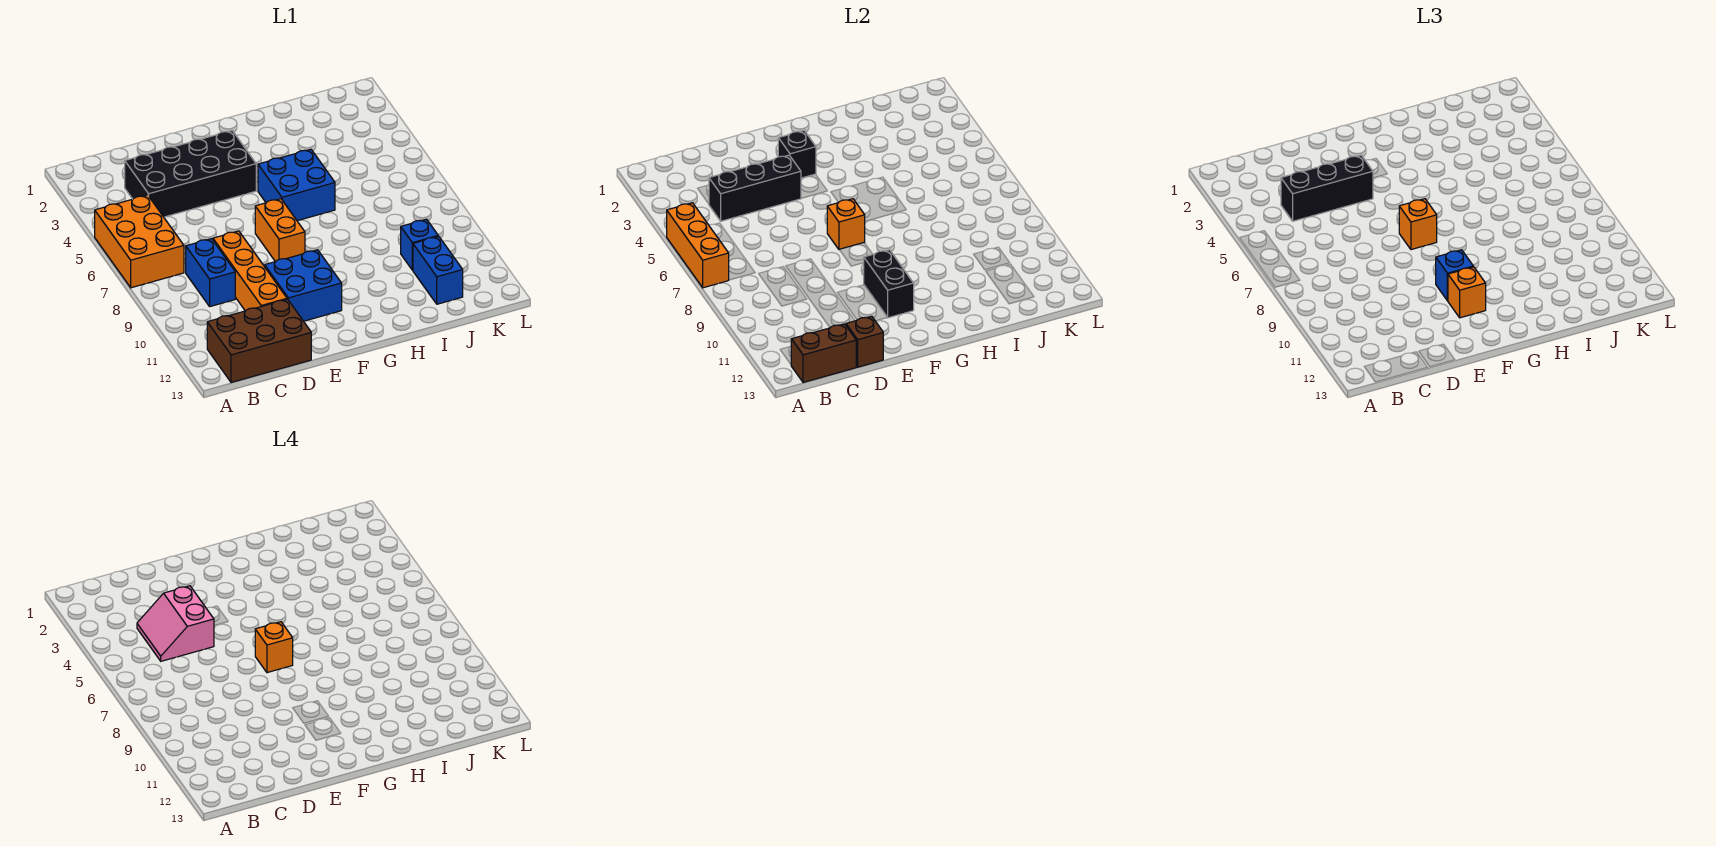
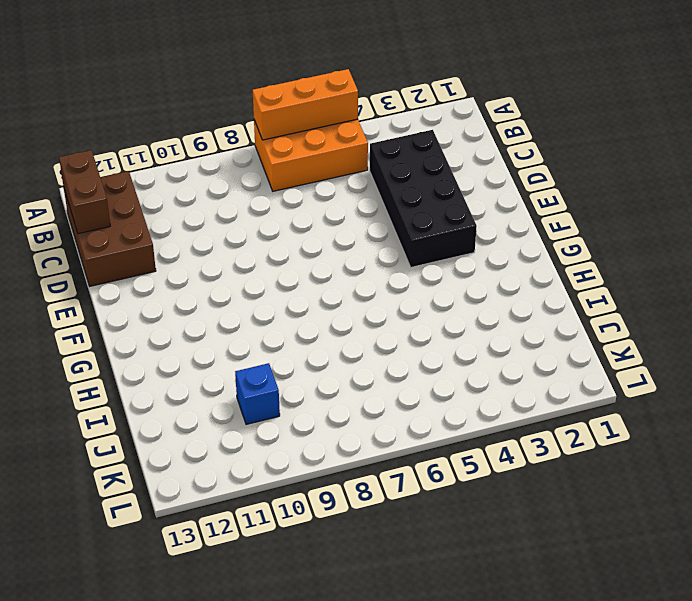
none -> blue brick C8:C9 level 1
none -> orange brick D8:D11 level 1
none -> blue brick E10:F11 level 1

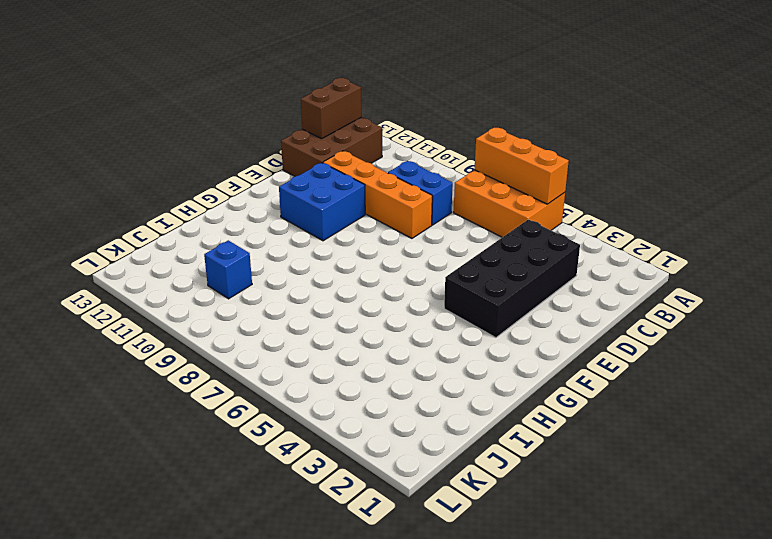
none -> orange brick F7:F8 level 1
none -> blue brick G5:H6 level 1
none -> blue brick J11:J12 level 1

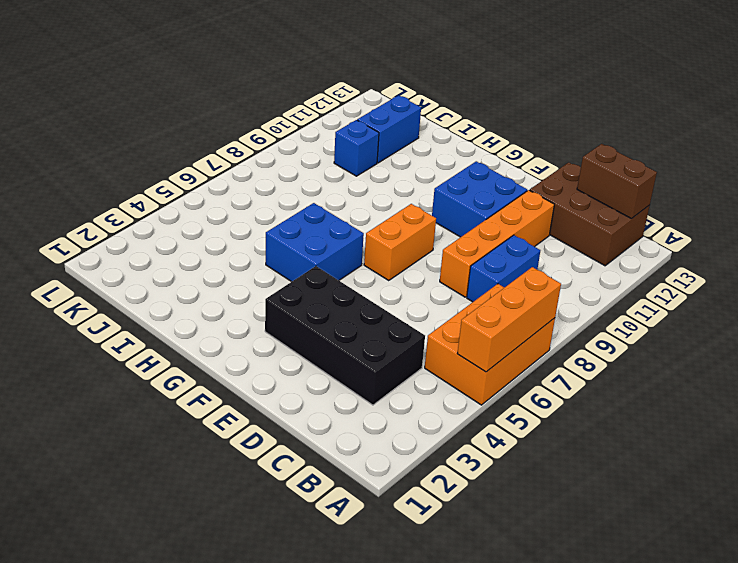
none -> black brick C4:E4 level 2
none -> brown brick D13 level 2
none -> black brick F3 level 2

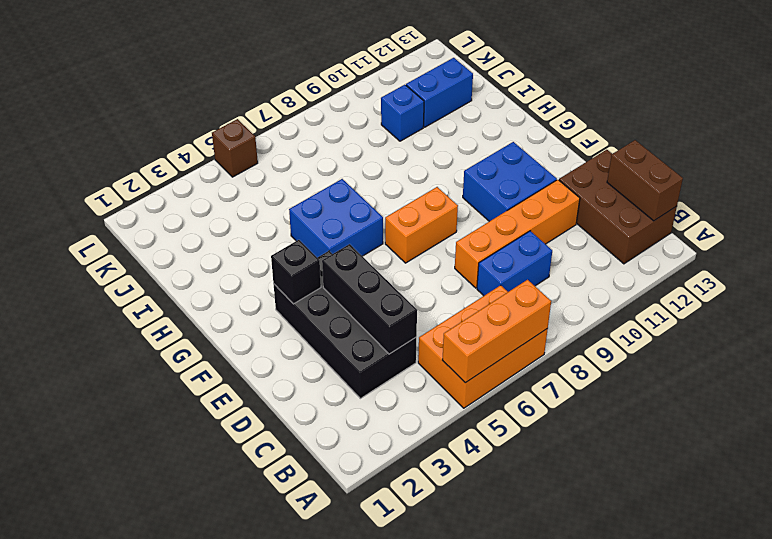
brown brick L5 level 1 -> brown brick D13 level 2
none -> orange brick F7 level 2
none -> black brick F10:F11 level 2
none -> black brick C4:E4 level 3

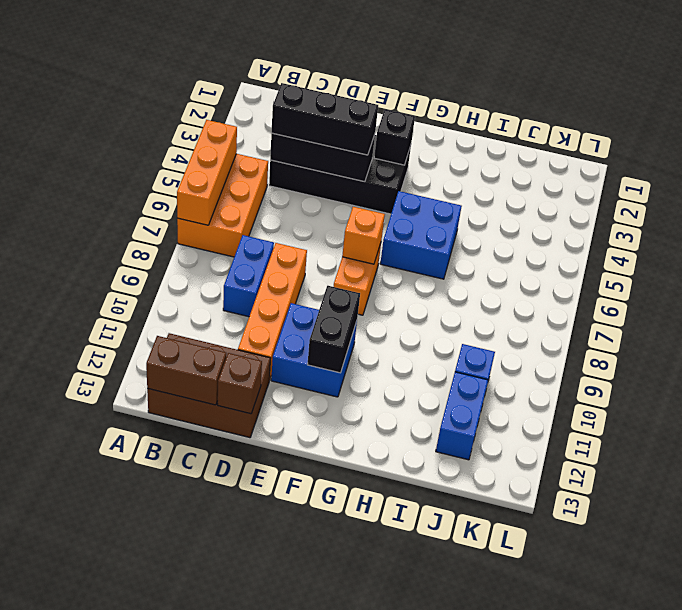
none -> orange brick F7 level 3
none -> blue brick F10 level 3
none -> orange brick F11 level 3

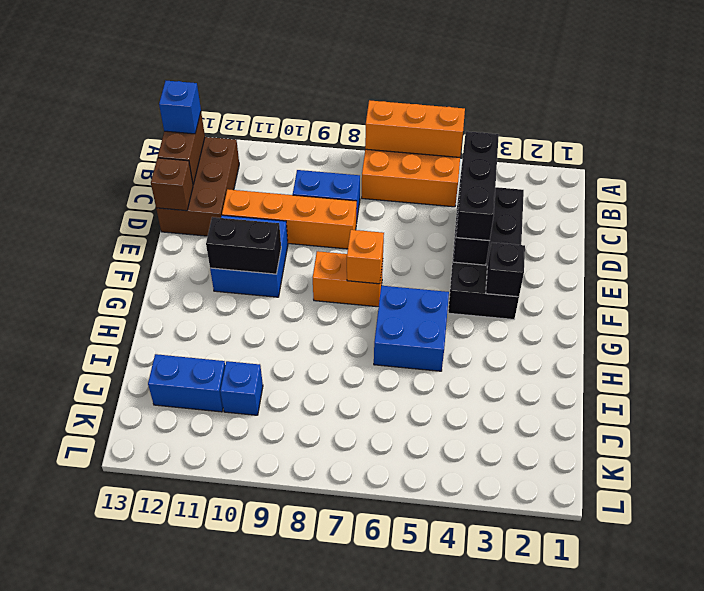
blue brick B13 level 3 -> blue brick F10 level 3
none -> orange brick F7 level 3
none -> orange brick F11 level 3
none -> pink slope C4:D5 level 4 top D

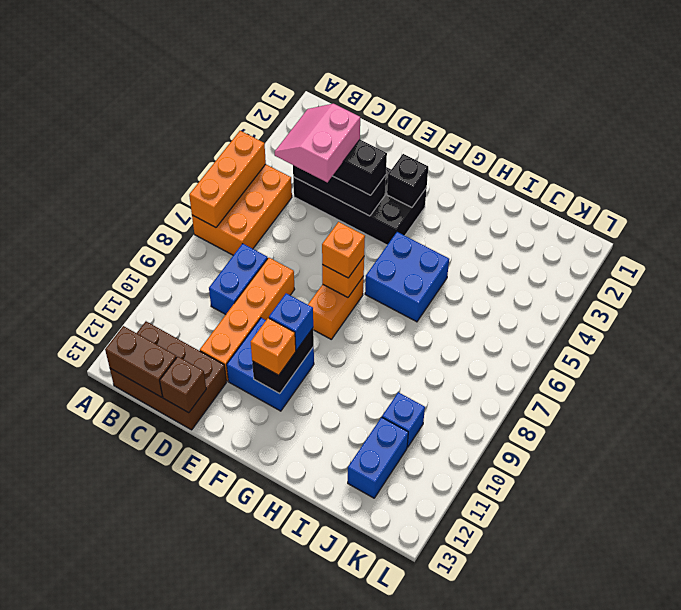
none -> orange brick F7 level 4

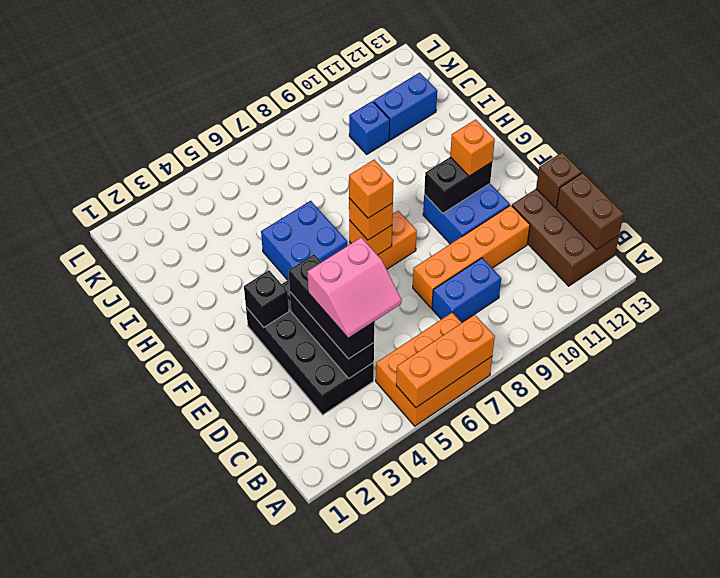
none -> blue brick F10 level 3

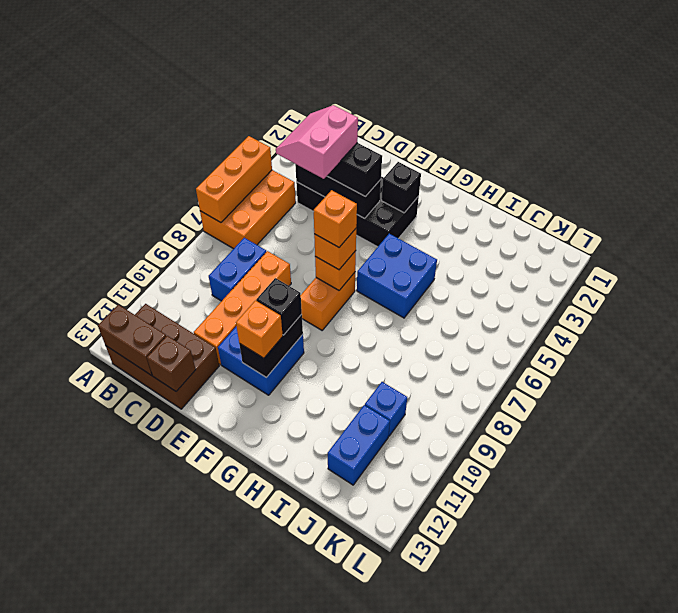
black brick F10 level 3 -> blue brick F10 level 3

